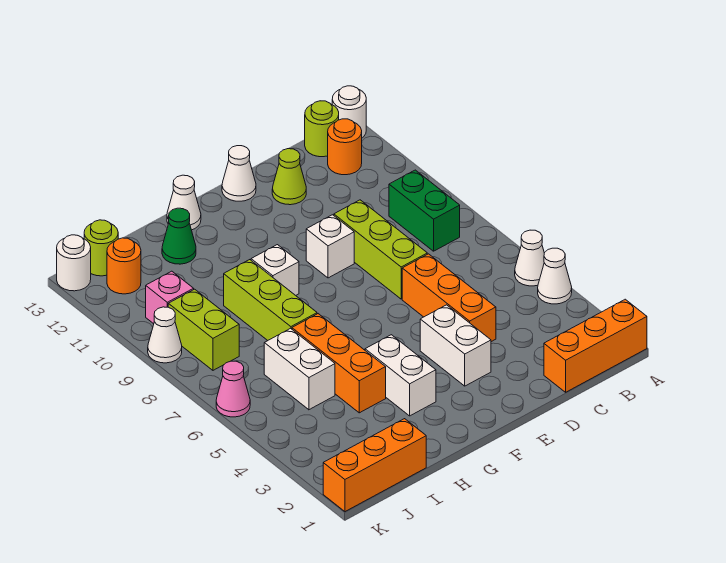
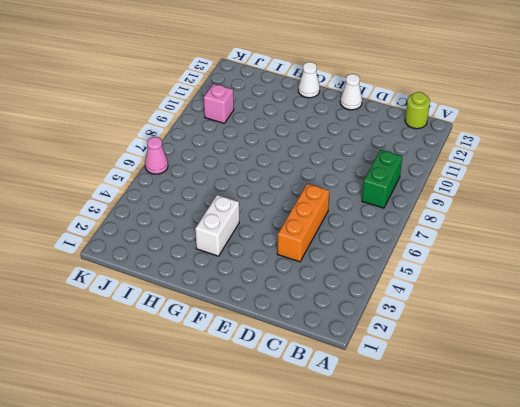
none -> orange brick A1:C1 level 1
none -> white cone A4 level 1
none -> white cone A5 level 1

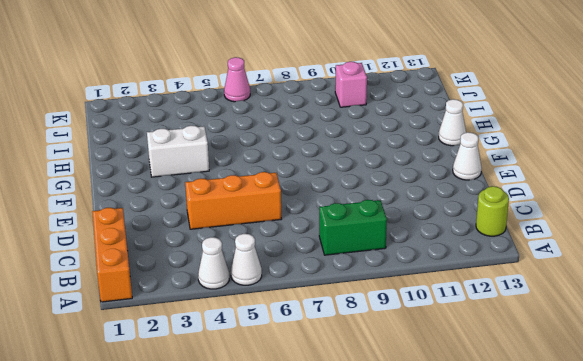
none -> white round brick A13 level 1
none -> orange round brick B12 level 1
none -> lime brick D7:D9 level 1

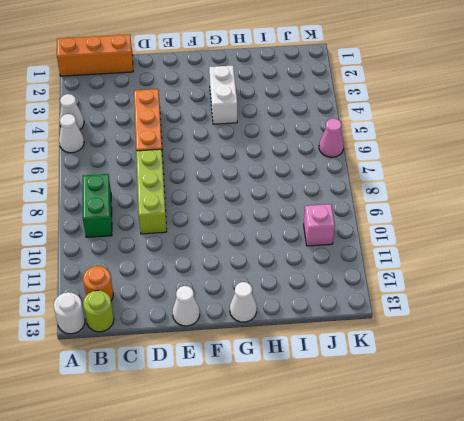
none -> lime cone D12 level 1
none -> white brick E3:E4 level 1
none -> white brick E9 level 1

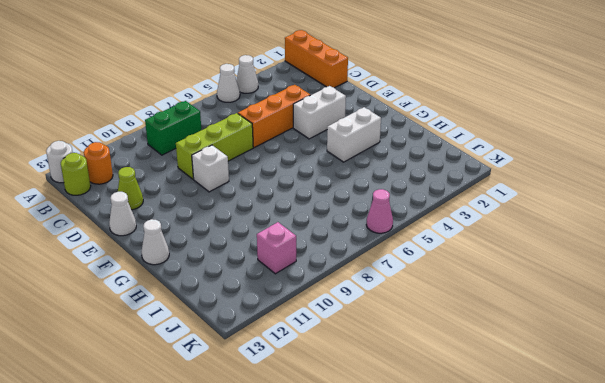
none -> white brick G9 level 1
none -> orange brick H4:H6 level 1
none -> lime brick H7:H9 level 1

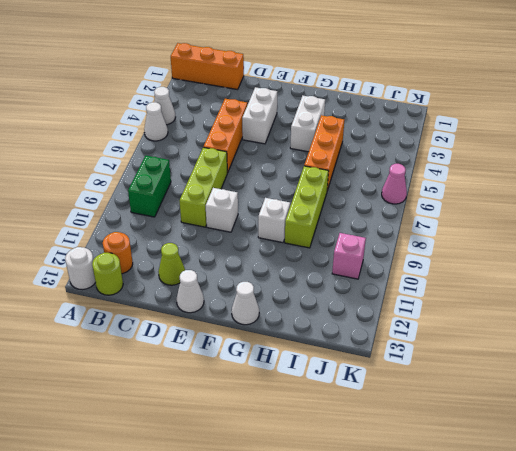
none -> green cone H12 level 1
none -> orange brick I1:K1 level 1
none -> white brick I5:I6 level 1

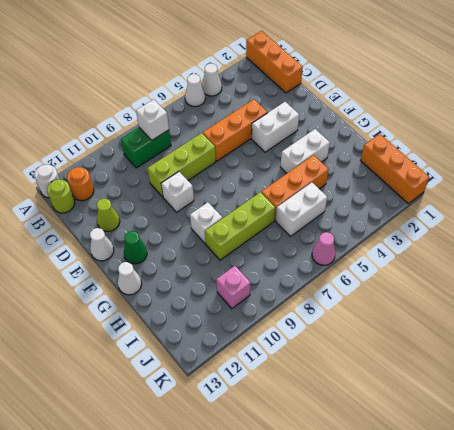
white brick B8 level 2 -> none
green cone F12 level 1 -> green cone H12 level 1
none -> lime brick J8:J9 level 1
none -> orange round brick J12 level 1
none -> lime round brick J13 level 1

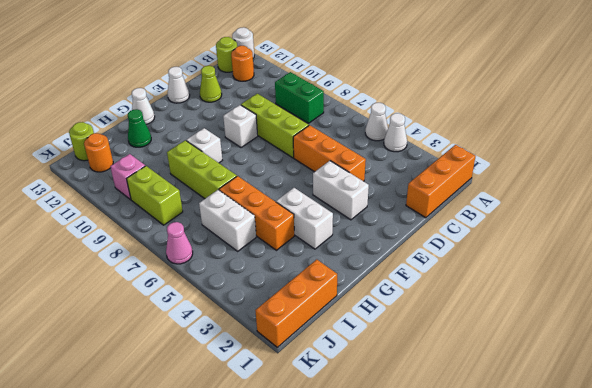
none -> white cone K9 level 1
none -> white round brick K13 level 1

